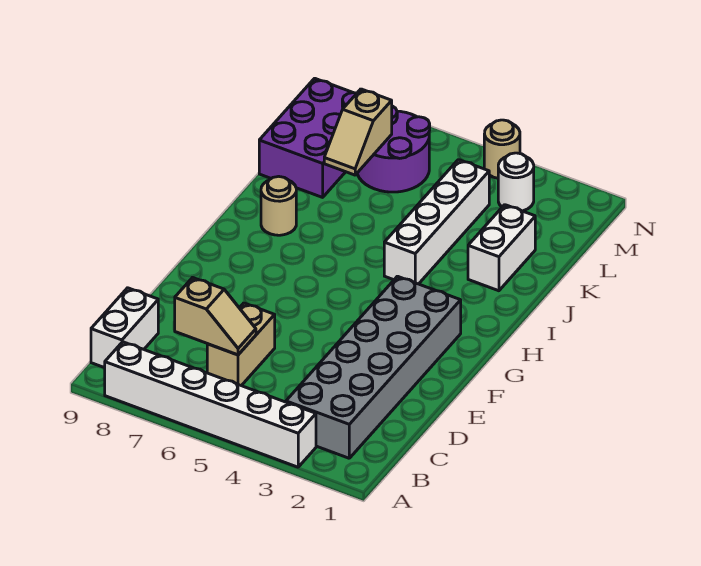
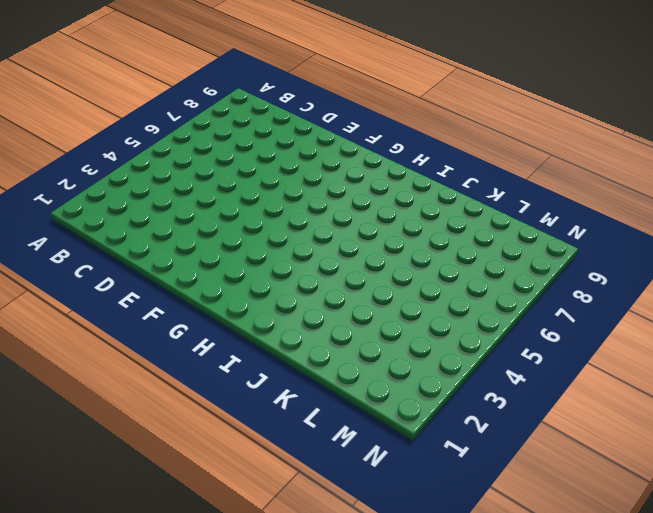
none -> white brick A3:A8 level 1
none -> grey brick B2:G3 level 1
none -> white brick B9:C9 level 1

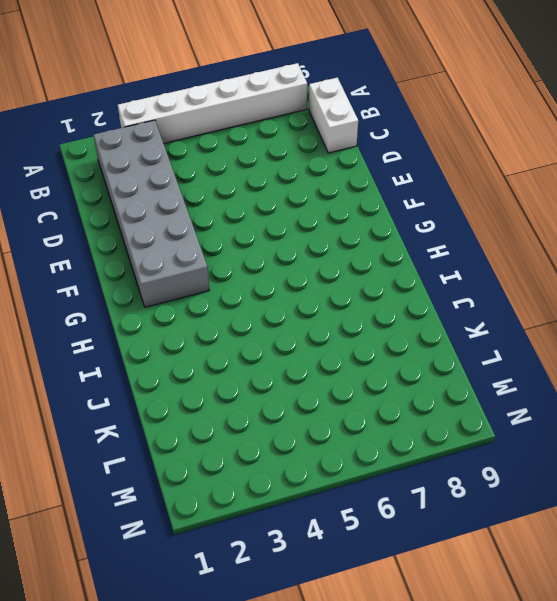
none -> tan brick C6:D6 level 1
none -> white brick I4:L4 level 1
none -> tan round brick I8 level 1

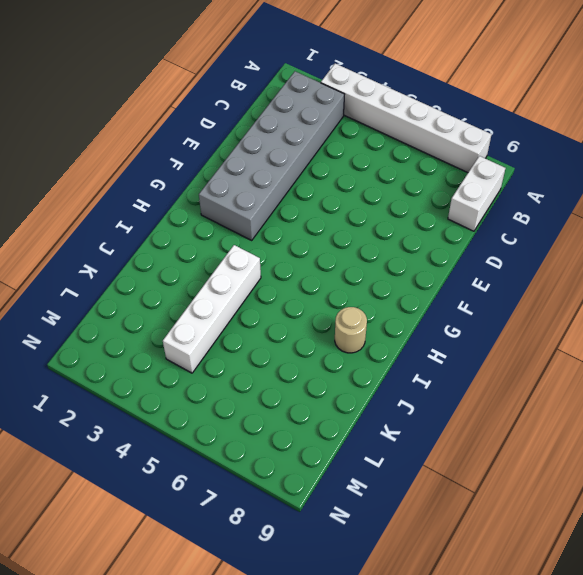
none -> tan brick C6:D6 level 1
none -> white brick J2:K2 level 1
none -> purple brick K8:M9 level 1

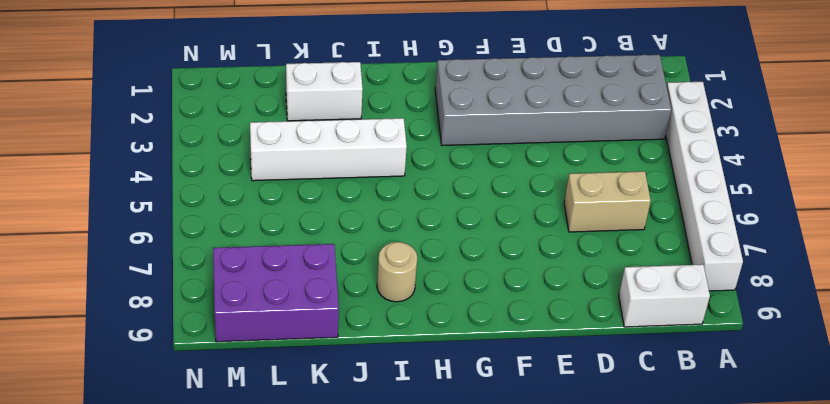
none -> purple round brick L6:M7 level 1
none -> white round brick M3 level 1
none -> tan round brick N4 level 1

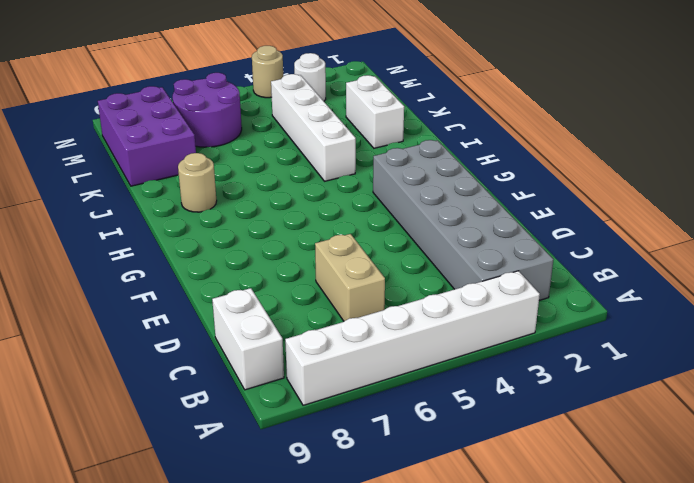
none -> tan slope C6:C7 level 2 top 7
none -> tan slope K7:L7 level 2 top L

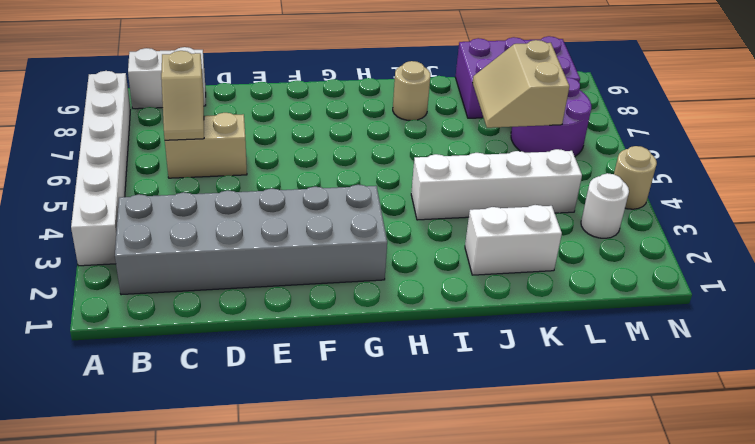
tan slope K6:L7 level 2 top L -> tan slope K7:L7 level 2 top L

